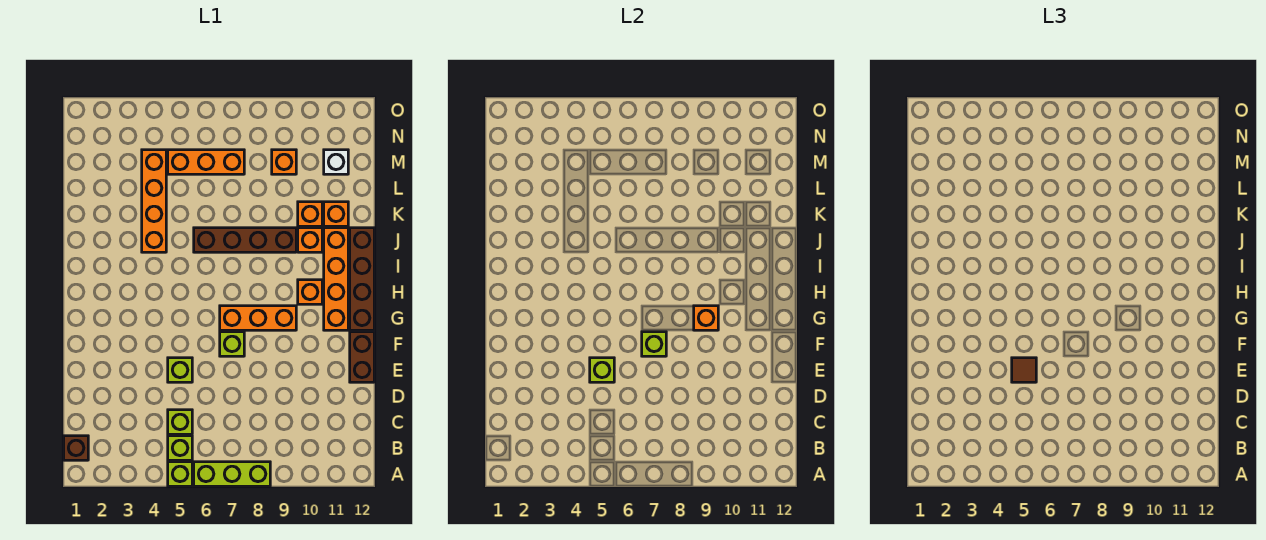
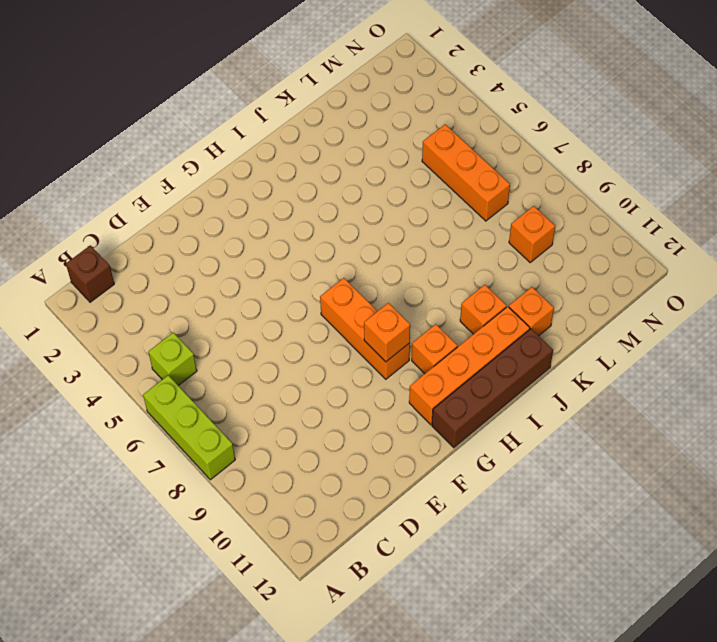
none -> lime brick A5 level 1
none -> lime brick C5 level 1
none -> lime brick E5 level 1

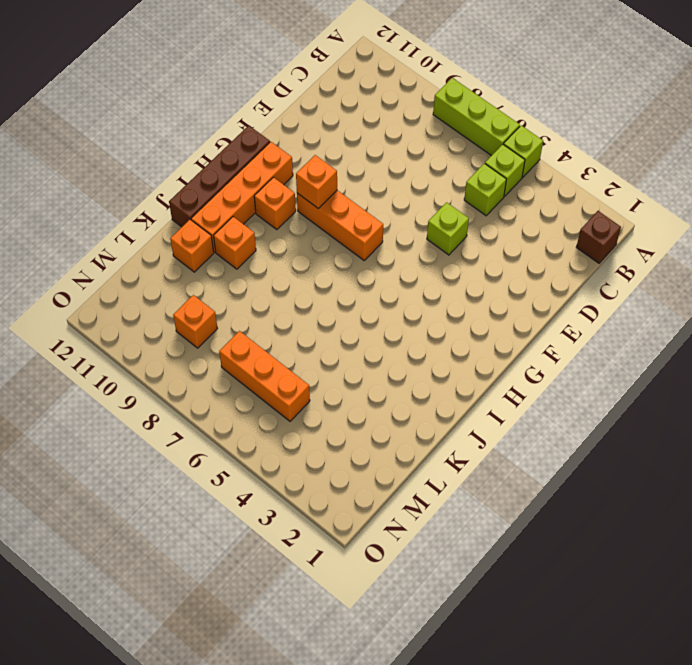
none -> brown brick E12:F12 level 1
none -> lime brick F7 level 1
none -> orange brick J4:M4 level 1

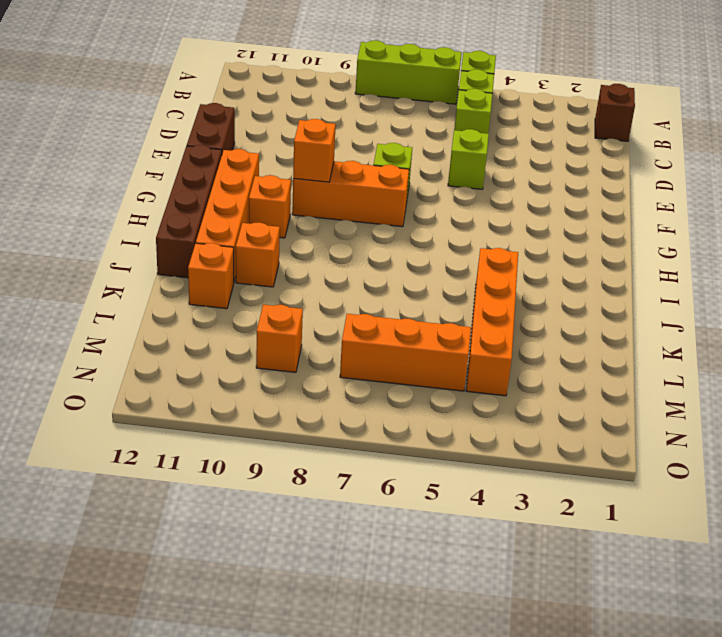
none -> brown brick J6:J9 level 1
none -> orange brick K10 level 1
none -> white brick M11 level 1

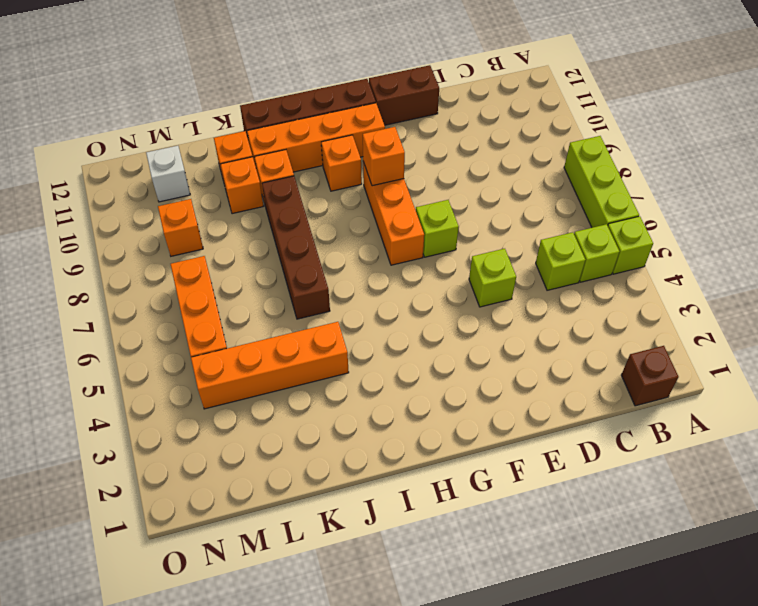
none -> lime brick E5 level 2
none -> lime brick F7 level 2
none -> brown tile E5 level 3

